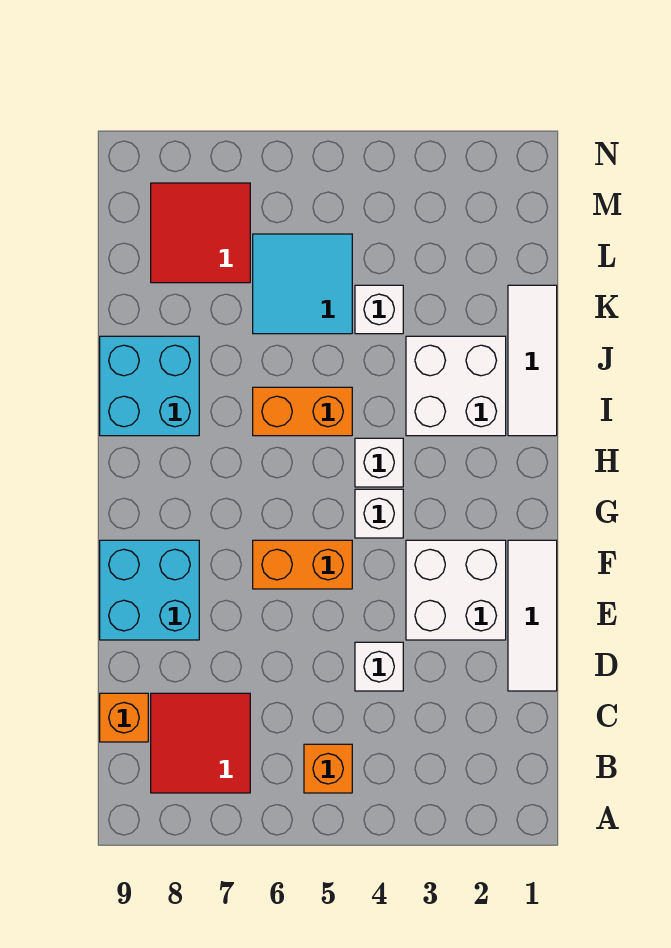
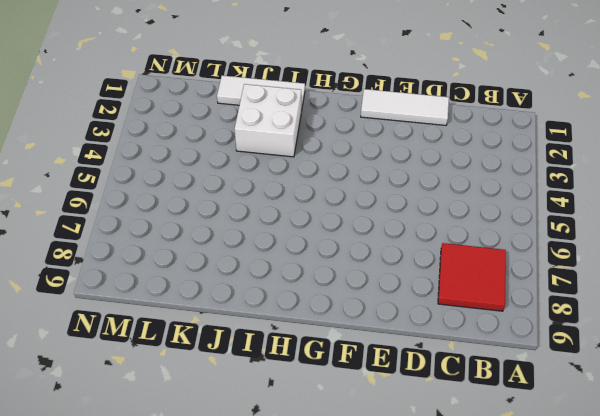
none -> orange brick B5 level 1
none -> orange brick C9 level 1
none -> white brick D4 level 1

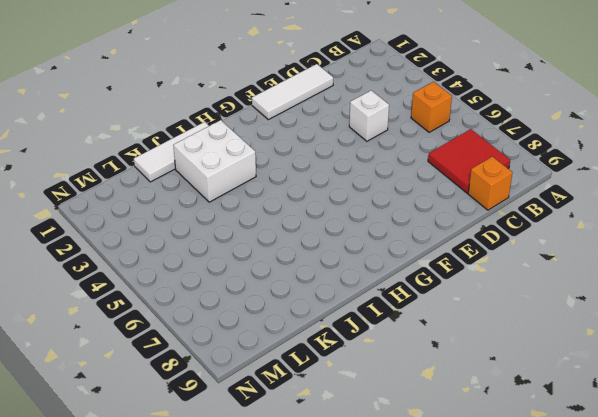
none -> white brick E2:F3 level 1
none -> cyan brick E8:F9 level 1
none -> orange brick F5:F6 level 1

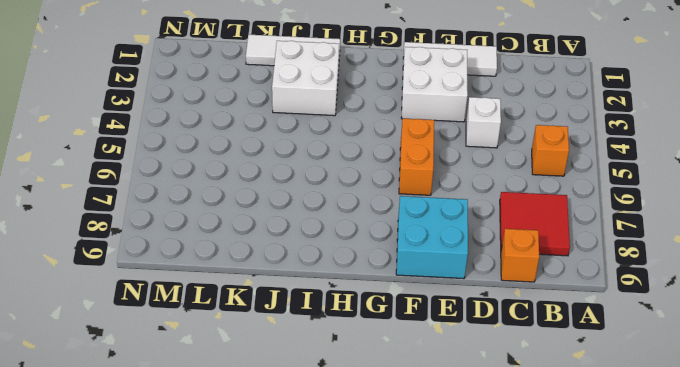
none -> white brick G4 level 1
none -> white brick H4 level 1
none -> orange brick I5:I6 level 1

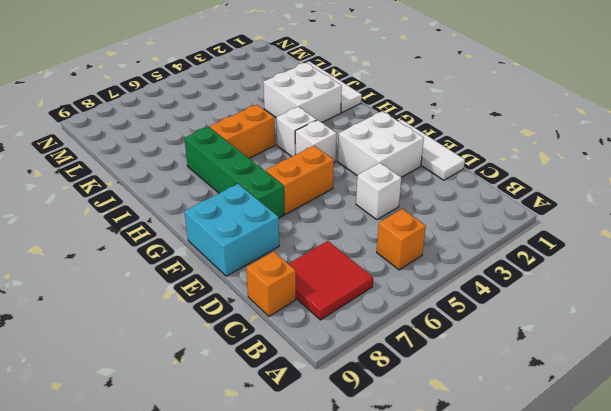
green brick F7:I7 level 1 -> none
none -> cyan brick I8:J9 level 1
none -> white brick K4 level 1
none -> cyan tile K5:L6 level 1

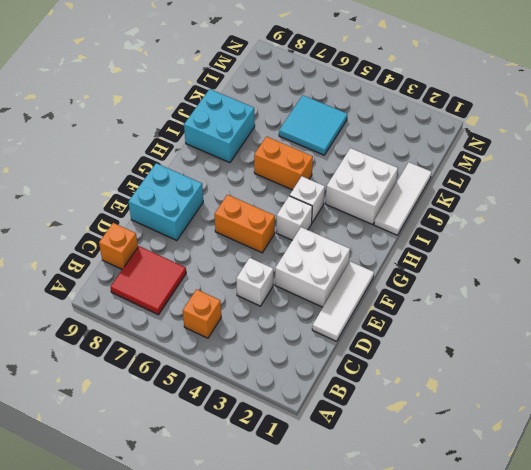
none -> white brick K4 level 1
none -> red tile L7:M8 level 1

